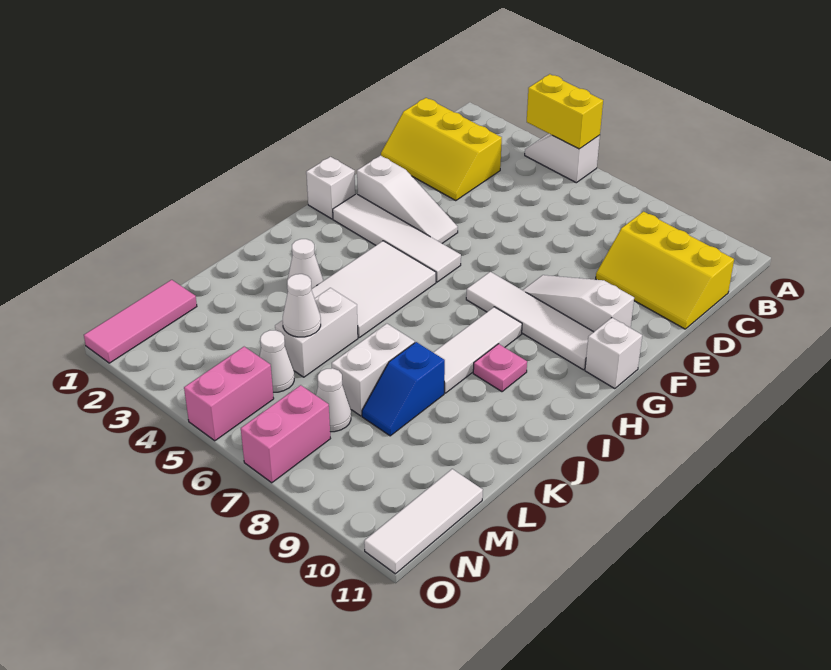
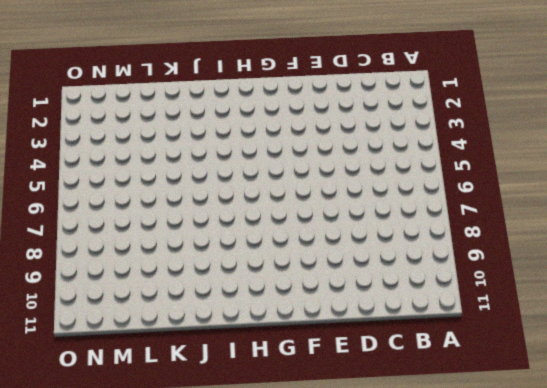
none -> white slope A4:A5 level 1 top 5
none -> yellow slope C1:D3 level 1 top C
none -> yellow slope C9:D11 level 1 top C

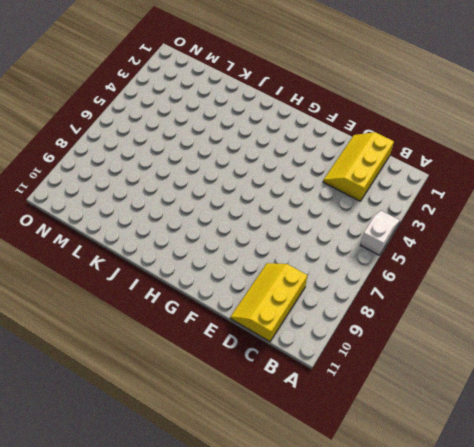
none -> white slope F2:F4 level 1 top 2
none -> white slope F8:F10 level 1 top 10
none -> white brick G1 level 1

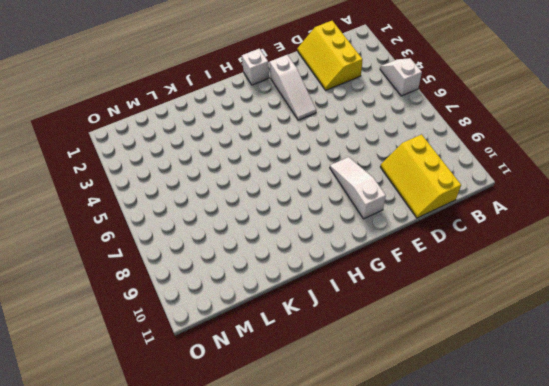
none -> white tile G2:G5 level 1
none -> white tile G7:G10 level 1
none -> white brick G11 level 1

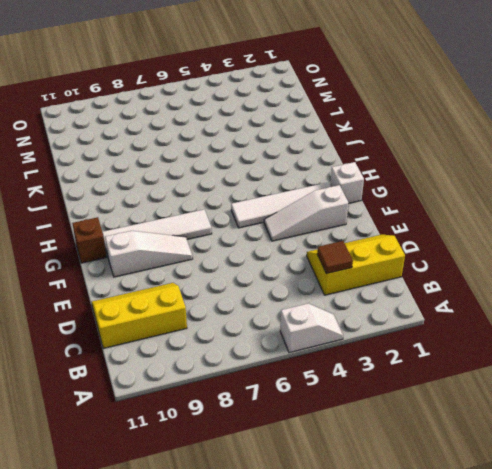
brown tile C3 level 2 -> none
brown brick G11 level 1 -> white brick G11 level 1
none -> white tile H4:J5 level 1
none -> white tile H8:J8 level 1
none -> pink plate I9 level 1

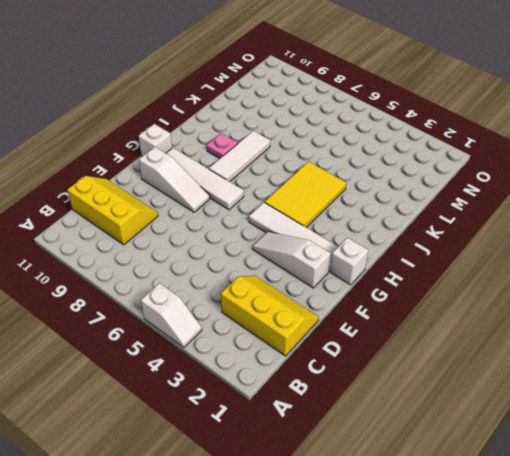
yellow tile H4:J5 level 1 -> white tile H4:J5 level 1
none -> white cone J3 level 1
none -> white brick K5:L5 level 1
none -> white brick K7:L7 level 1

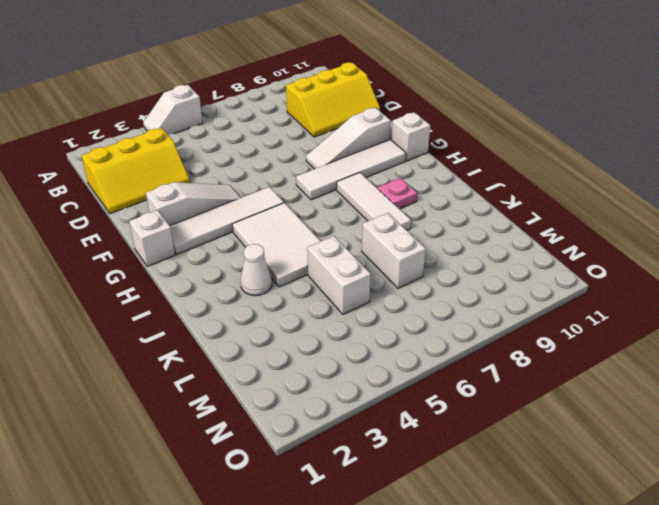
none -> blue slope K8:L8 level 1 top K
none -> pink tile M1:O1 level 1
none -> white cone M5 level 1

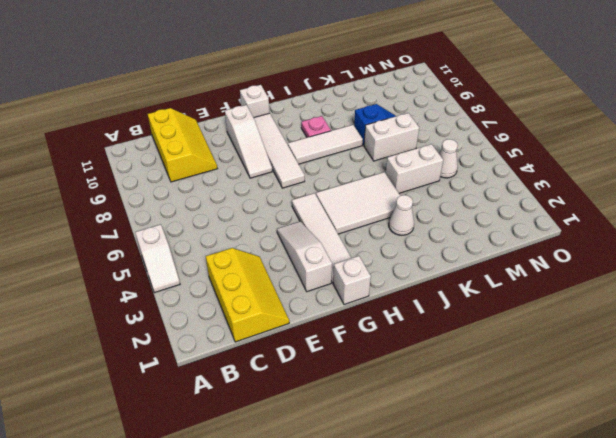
none -> pink tile M1:O1 level 1
none -> white cone M7 level 1
none -> white tile M11:O11 level 1

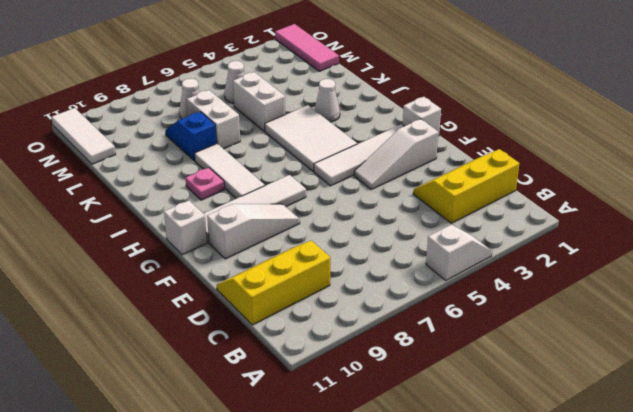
none -> pink brick N5:O5 level 1
none -> pink brick N7:O7 level 1
none -> yellow brick A4:A5 level 2

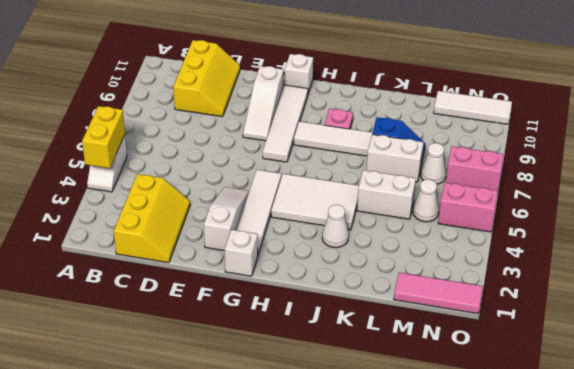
none -> white cone L5 level 2

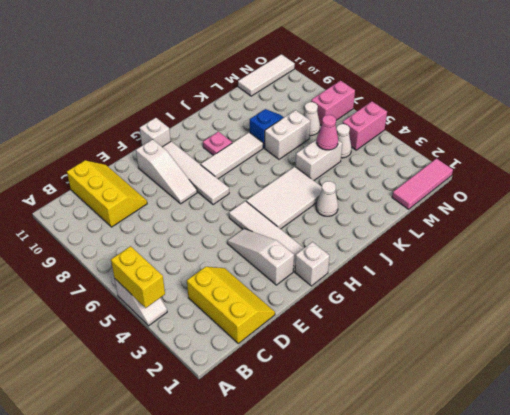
pink cone L5 level 2 -> white cone L5 level 2

